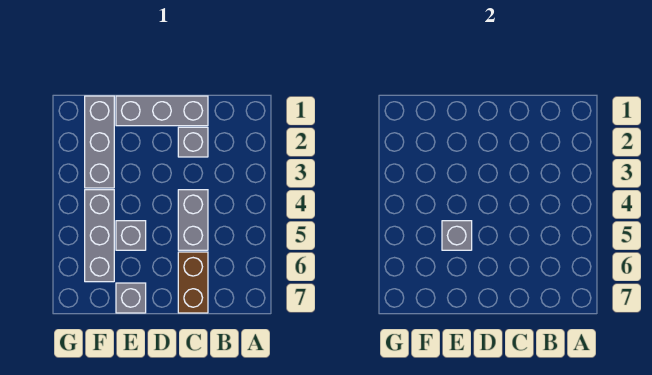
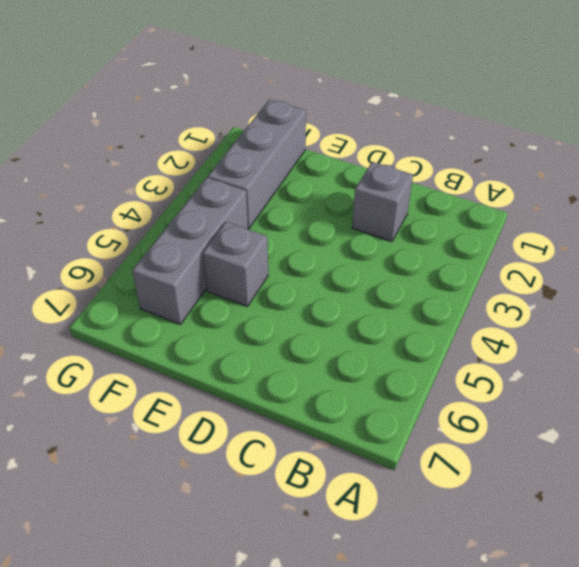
none -> grey brick C1:E1 level 1
none -> grey brick C4:C5 level 1

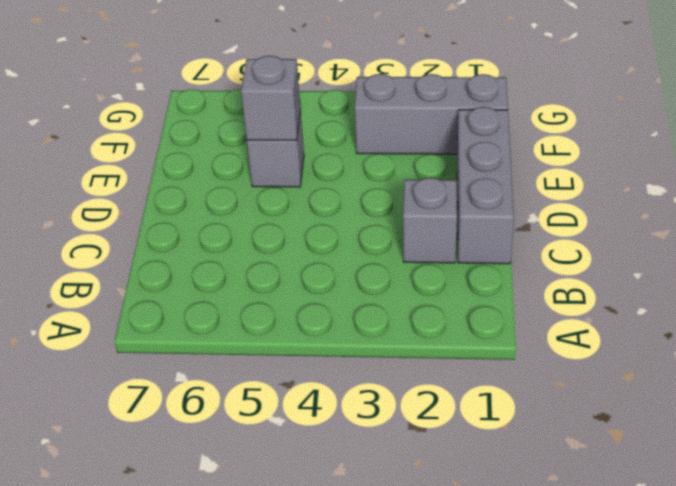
none -> grey brick C4:C5 level 1
none -> brown brick C6:C7 level 1

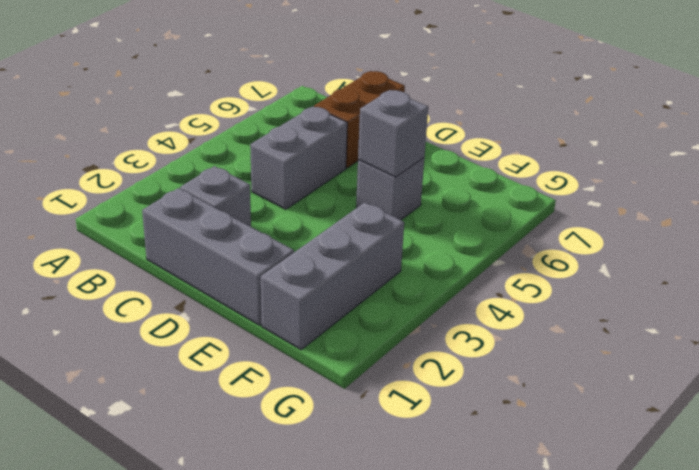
none -> grey brick E7 level 1
none -> grey brick F4:F6 level 1

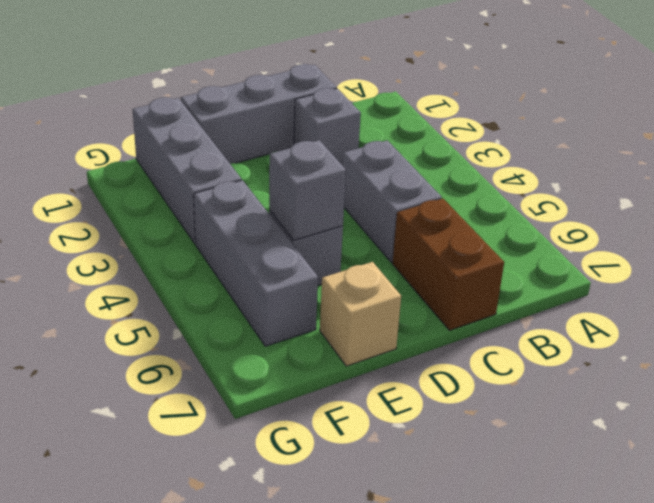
tan brick E7 level 1 -> grey brick E7 level 1

